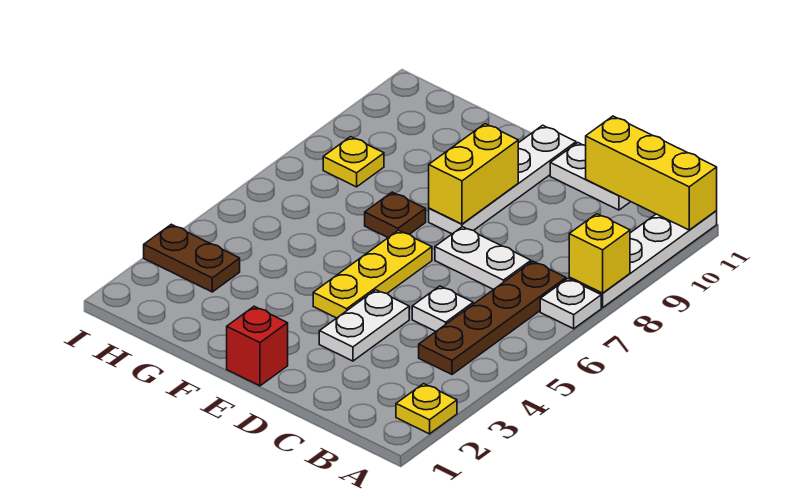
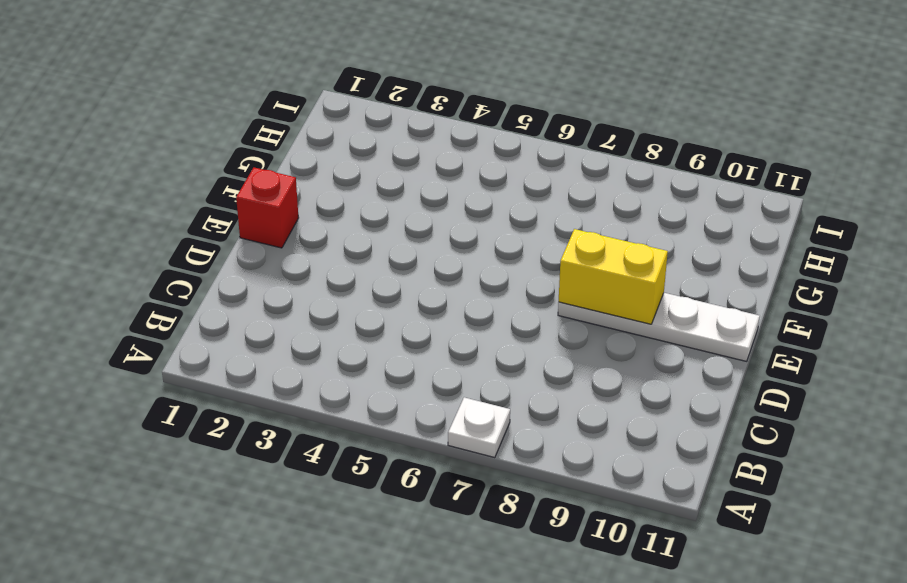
none -> yellow plate A2 level 1
none -> white plate A8:A11 level 1
none -> brown plate B4:B7 level 1

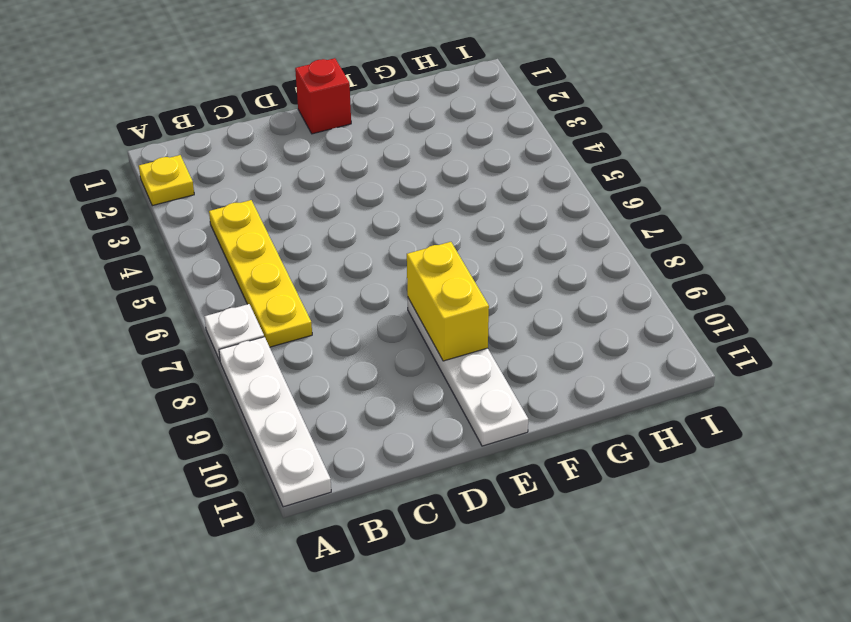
yellow plate B4:B7 level 1 -> brown plate B4:B7 level 1
none -> white plate C5 level 1
none -> white plate C7:D7 level 1
none -> white plate C11:D11 level 1

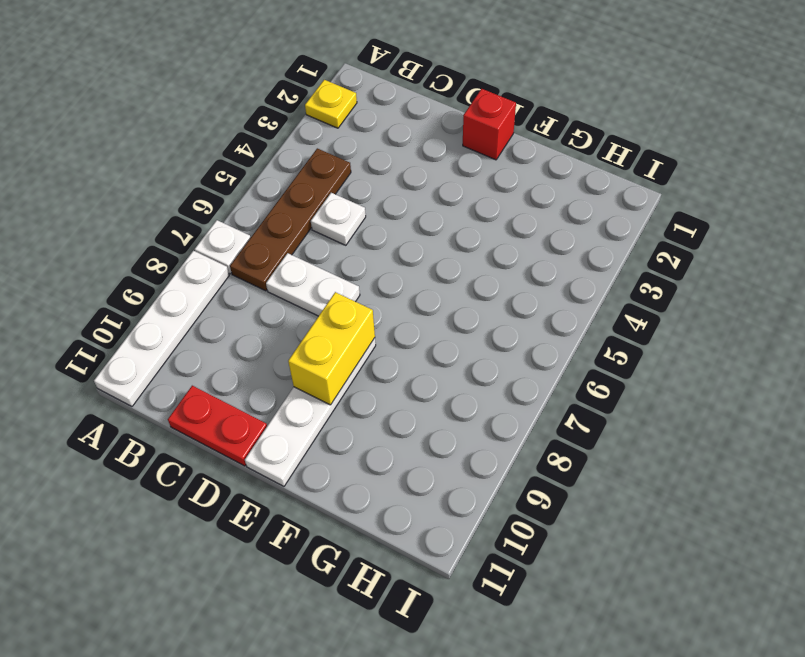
red plate C11:D11 level 1 -> white plate C11:D11 level 1
none -> white plate D3:D4 level 1
none -> yellow plate E4:E6 level 1
none -> brown plate F7 level 1

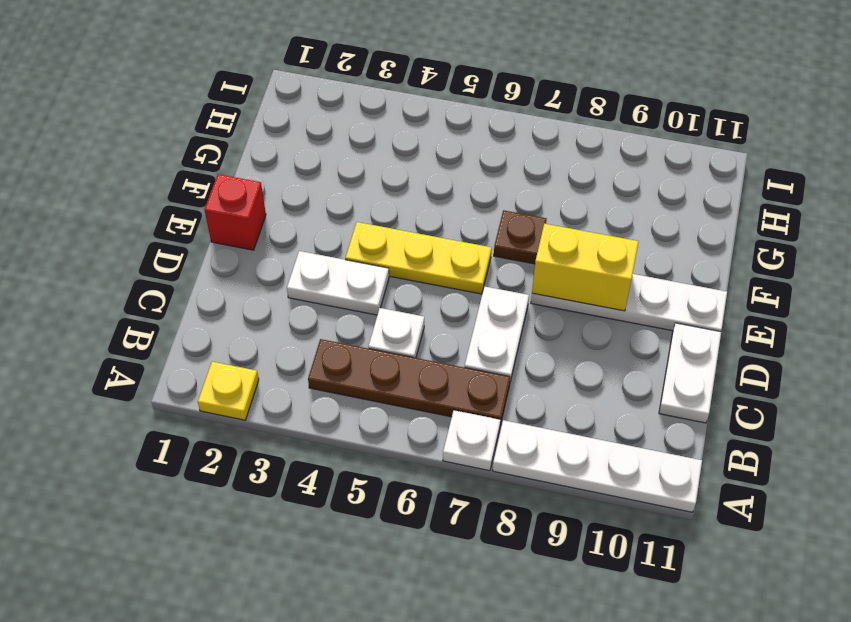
none -> brown plate H3:I3 level 1
none -> yellow plate H8 level 1
none -> yellow brick A8 level 2

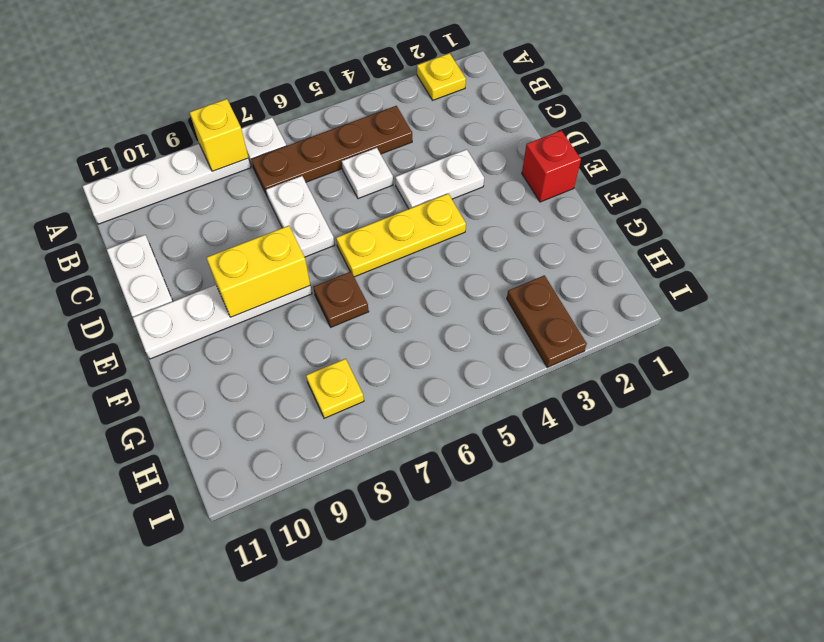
none -> yellow brick A11:C11 level 2

